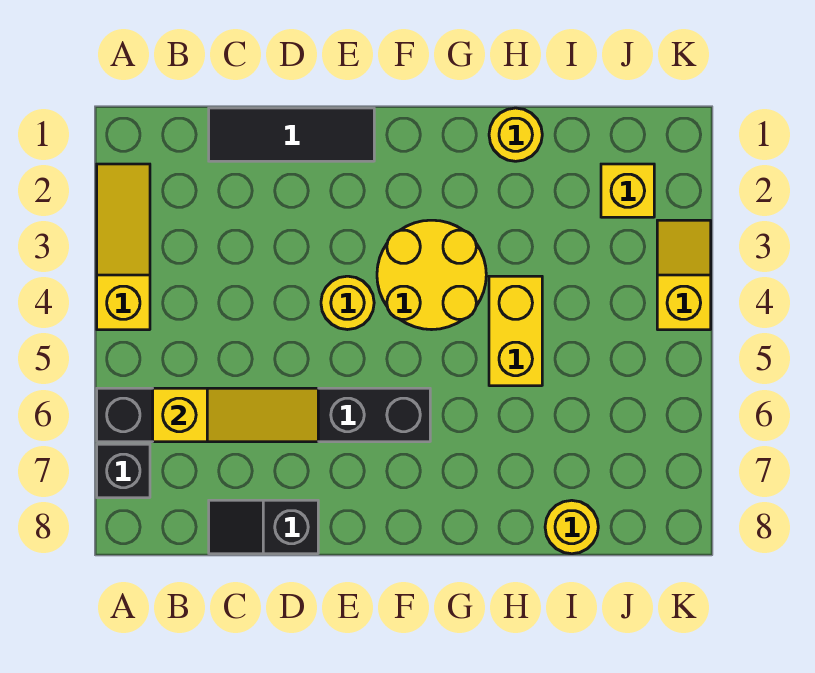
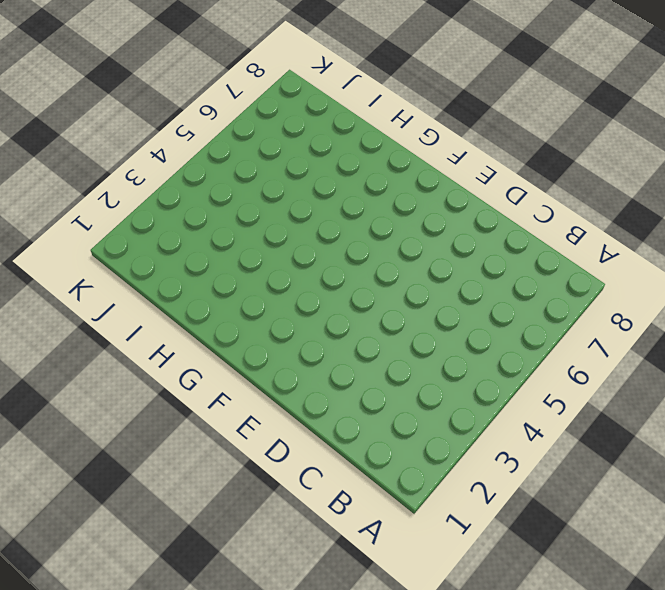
none -> yellow slope A2:A4 level 1 top 4
none -> black brick A6:F6 level 1
none -> black brick A7 level 1

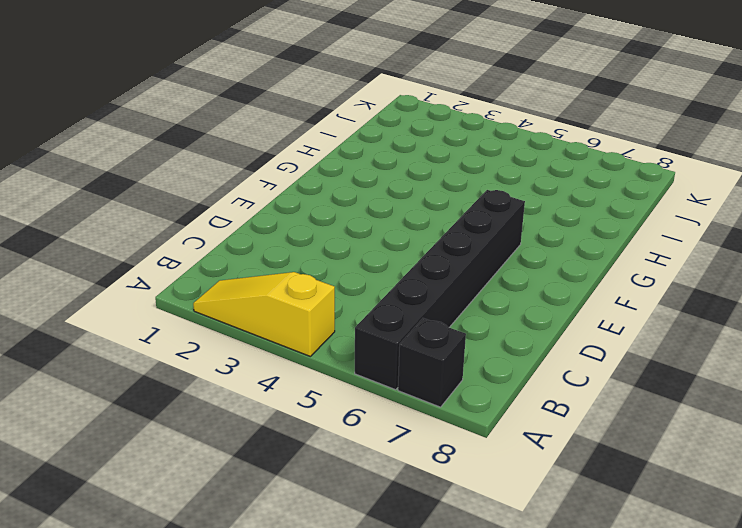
none -> black tile C1:E1 level 1
none -> black slope C8:D8 level 1 top D
none -> yellow round brick E4 level 1

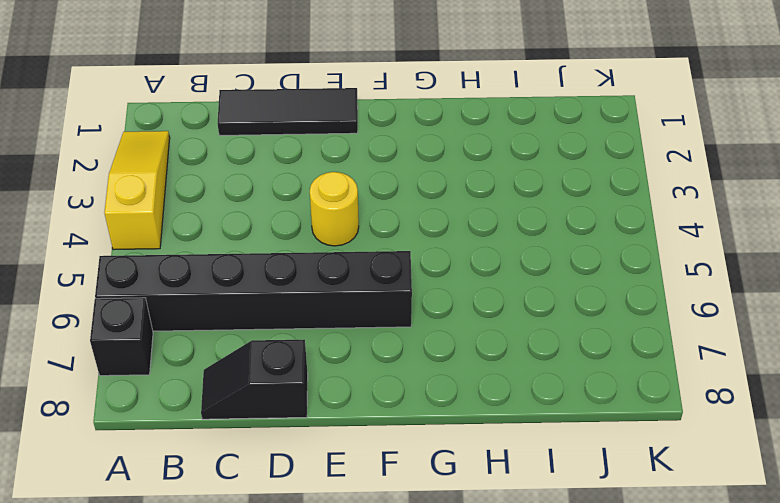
none -> yellow round brick F3:G4 level 1
none -> yellow round brick H1 level 1
none -> yellow brick H4:H5 level 1

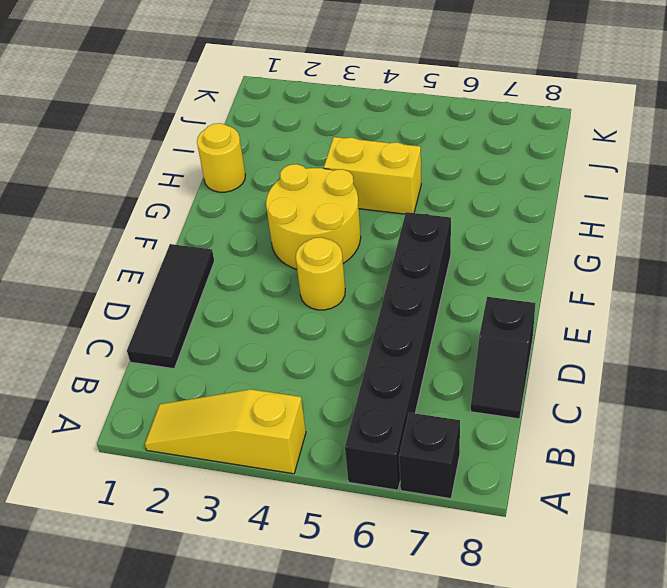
none -> yellow round brick I8 level 1
none -> yellow brick J2 level 1
none -> yellow slope K3:K4 level 1 top 4

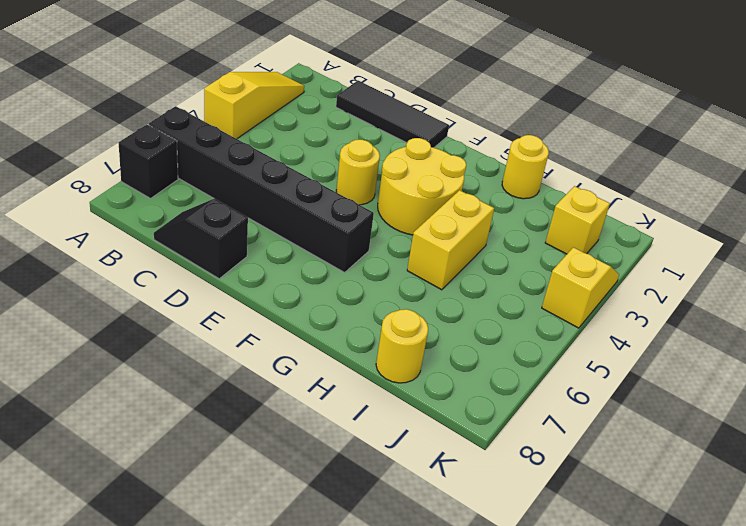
none -> yellow slope B6:D6 level 2 top B

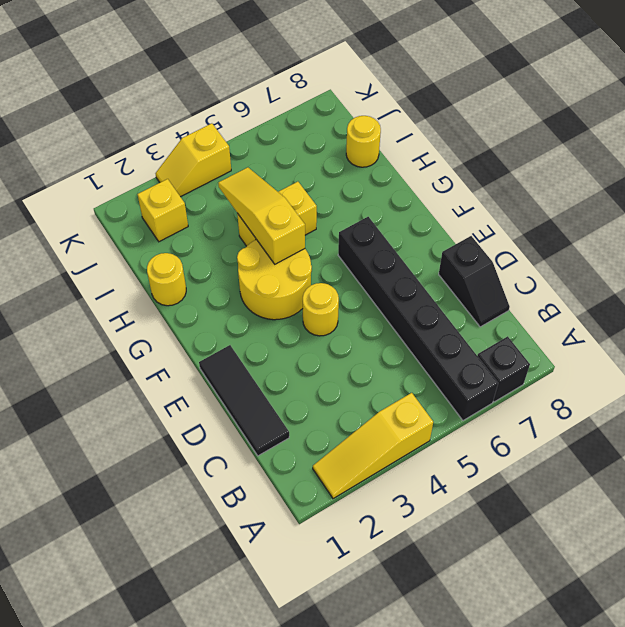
yellow slope G4:I4 level 2 top G -> yellow slope B6:D6 level 2 top B

